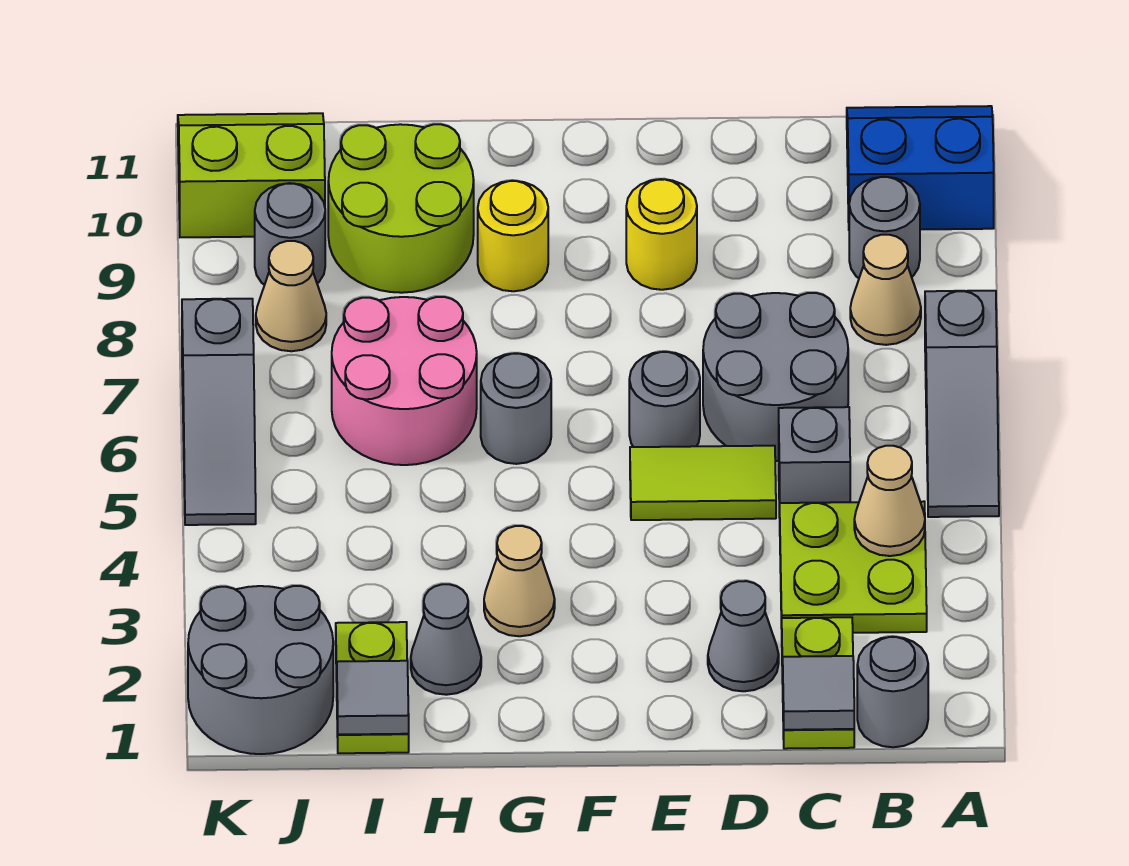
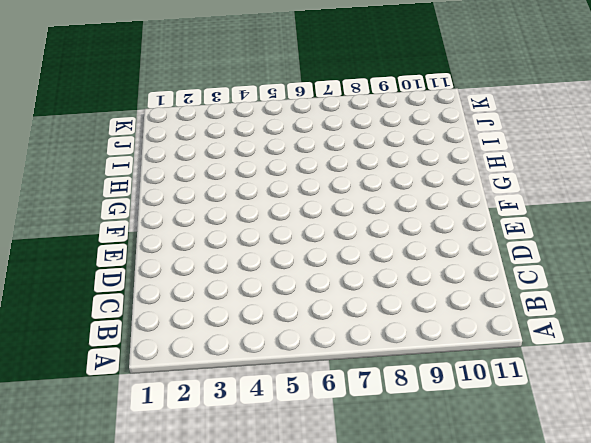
none -> grey slope A5:A7 level 1 top 7
none -> blue slope A10:B11 level 1 top 10
none -> grey round brick B1 level 1

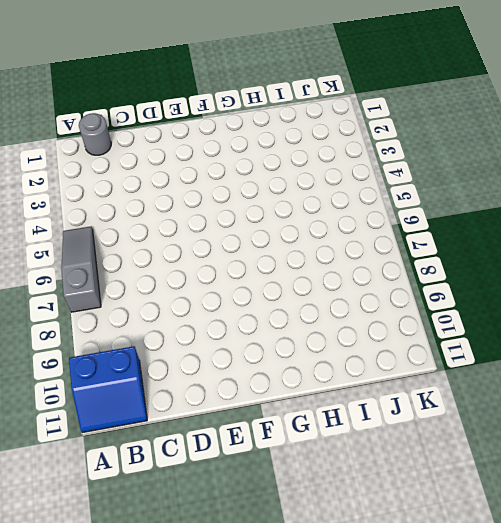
none -> lime plate B3:C4 level 1
none -> tan cone B8 level 1
none -> grey round brick B9 level 1

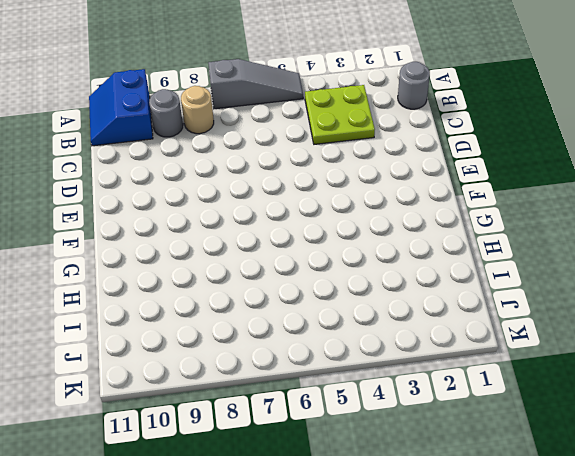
tan round brick B8 level 1 -> tan cone B8 level 1
none -> lime plate C1:C2 level 1
none -> grey brick C5 level 1
none -> grey round brick C6:D7 level 1

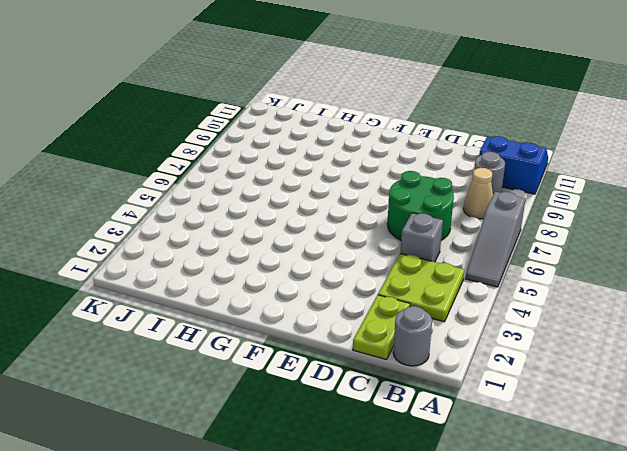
green round brick C6:D7 level 1 -> grey round brick C6:D7 level 1
none -> grey cone D2 level 1
none -> lime tile D5:E5 level 1
none -> grey round brick E6 level 1

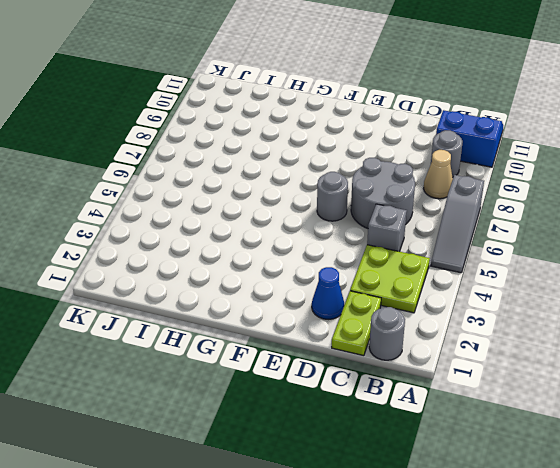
blue cone D2 level 1 -> grey cone D2 level 1
none -> lime tile D5:E5 level 1
none -> yellow round brick E9 level 1
none -> tan cone G3 level 1

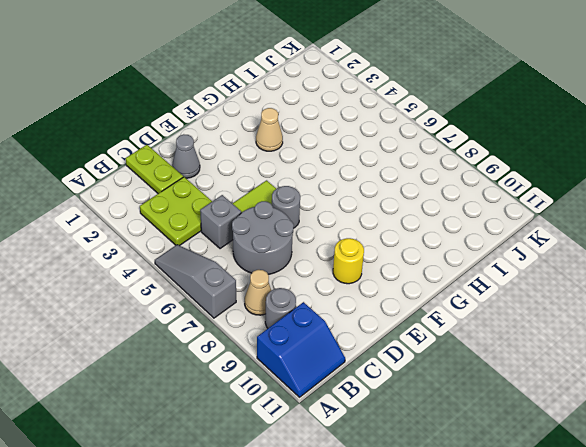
none -> grey round brick B1 level 1
none -> grey round brick G6 level 1
none -> yellow round brick G9 level 1

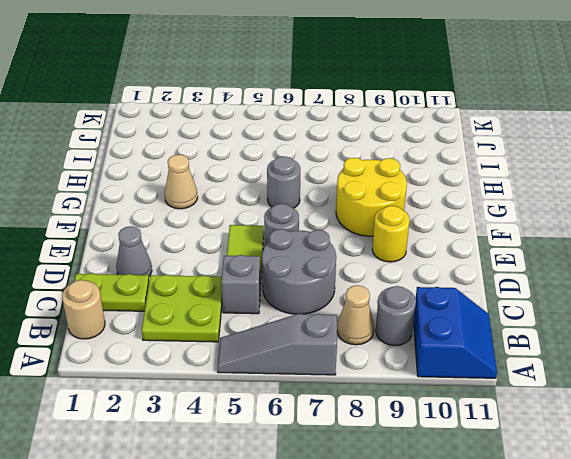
tan round brick B1 level 1 -> grey round brick B1 level 1
yellow round brick F8:G9 level 1 -> yellow round brick G9 level 1
none -> grey cone H2 level 1
none -> pink round brick H6:I7 level 1
none -> lime round brick H9:I10 level 1

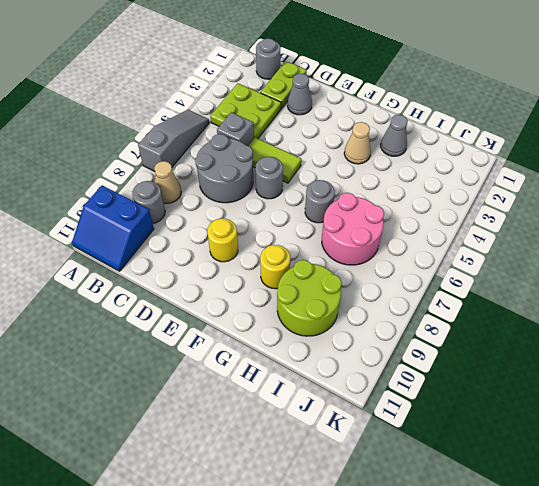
none -> lime plate I1:I2 level 1
none -> grey round brick J1:K2 level 1
none -> tan cone J8 level 1

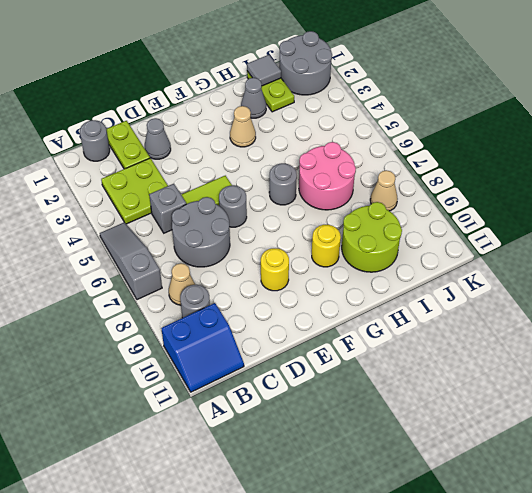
none -> grey round brick J9 level 1
none -> lime slope J10:K11 level 1 top 10
none -> grey slope K5:K7 level 1 top 7

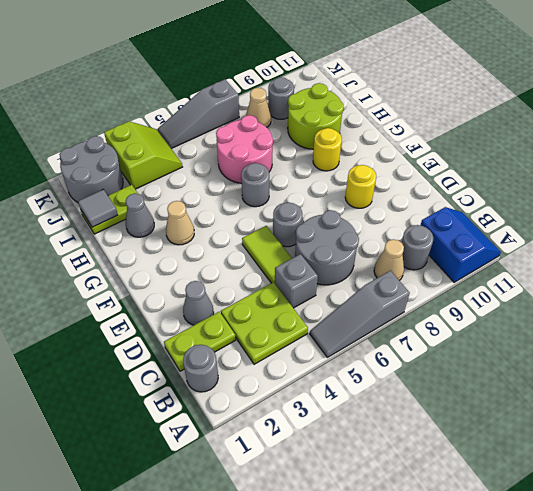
lime slope J3:K4 level 1 top 3 -> lime slope J10:K11 level 1 top 10
none -> tan cone B4 level 2
none -> grey tile C1 level 2

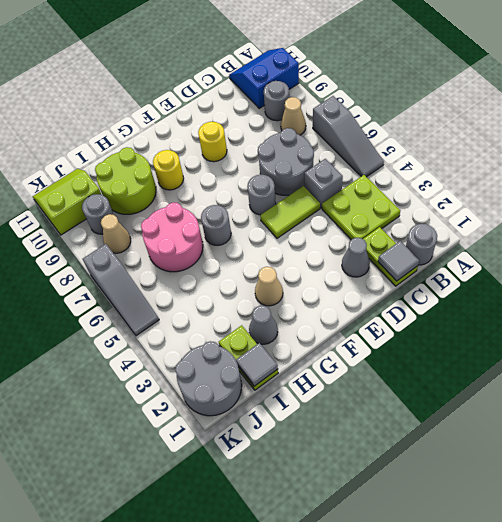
none -> tan cone B4 level 2

